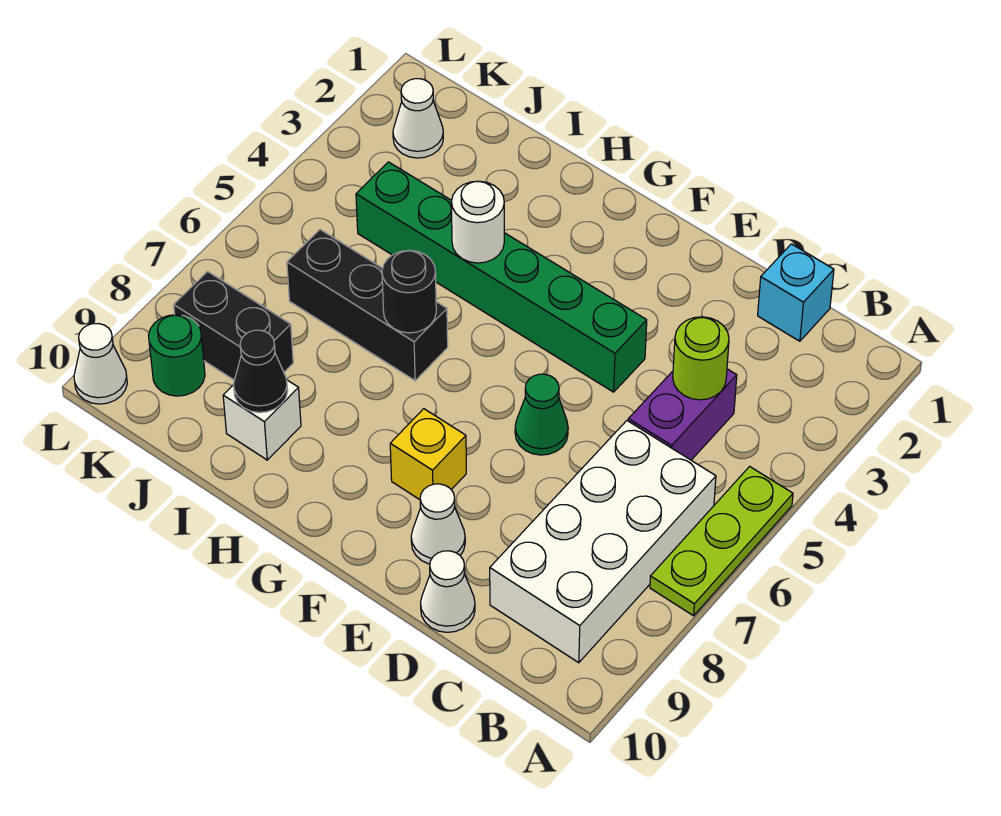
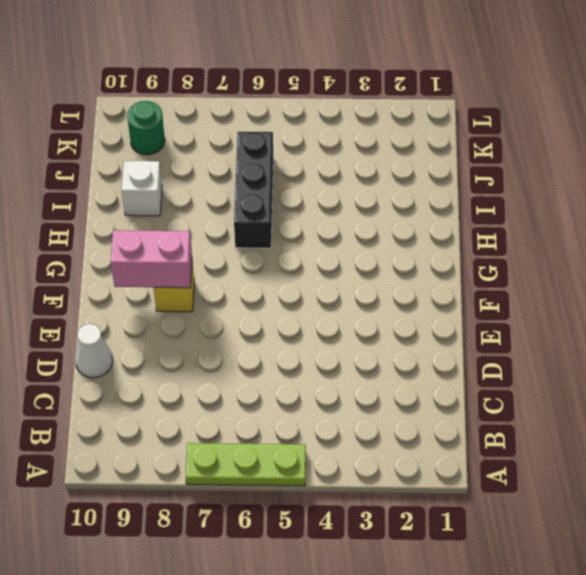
pink brick F8:F9 level 2 -> none
none -> white brick B6:C9 level 1
none -> cyan brick C1 level 1
none -> purple brick C4:C5 level 1

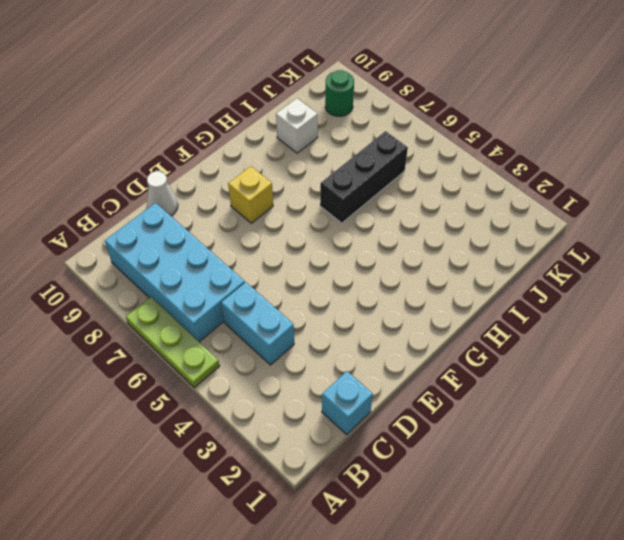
cyan brick B6:C9 level 1 -> white brick B6:C9 level 1
cyan brick C4:C5 level 1 -> purple brick C4:C5 level 1
none -> green brick E4:J4 level 1
none -> green cone E6 level 1
none -> white cone E9 level 1

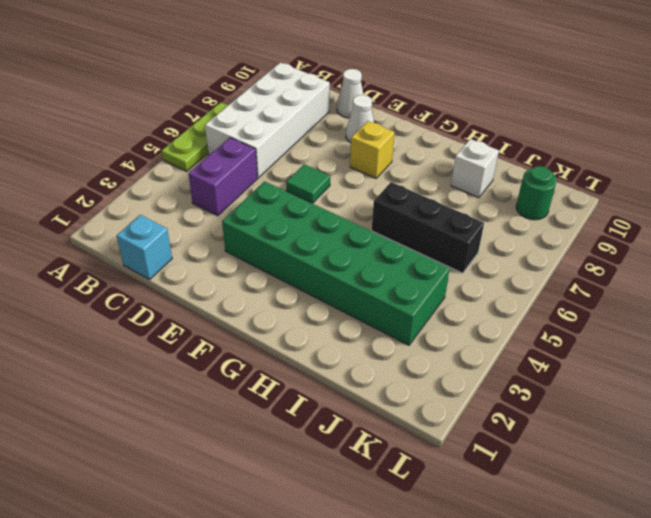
green brick E3:J4 level 1 -> green brick E4:J4 level 1
green tile E6 level 1 -> green cone E6 level 1
none -> black brick J8:K8 level 1
none -> white cone K2 level 1
none -> white cone L10 level 1

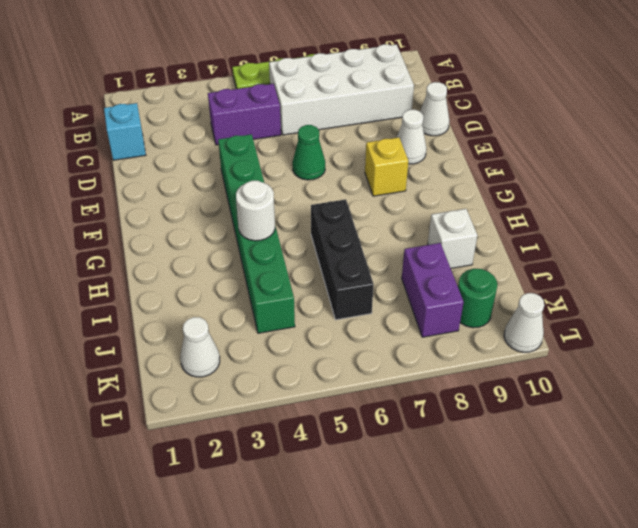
purple brick J8:K8 level 1 -> black brick J8:K8 level 1
none -> lime round brick C4 level 2
none -> black round brick H6 level 2
none -> black cone I9 level 2

